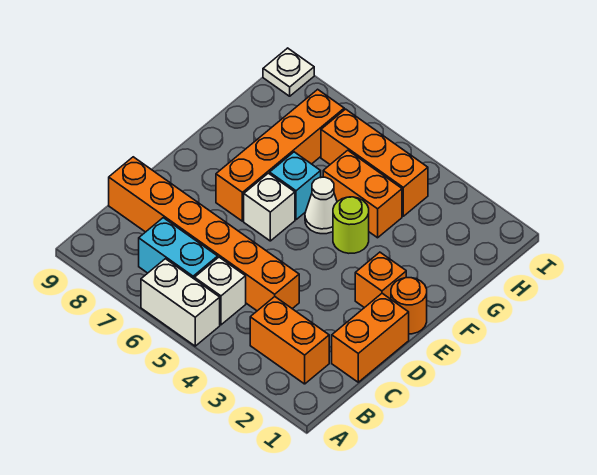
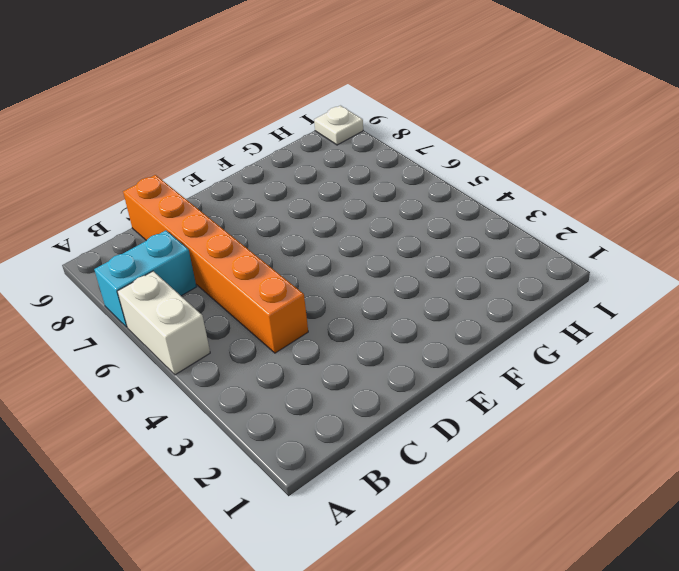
cyan brick A7:B7 level 1 -> cyan brick B6:B7 level 1
none -> orange brick B2:B3 level 1
none -> white brick B5 level 1
none -> orange brick C1:D1 level 1

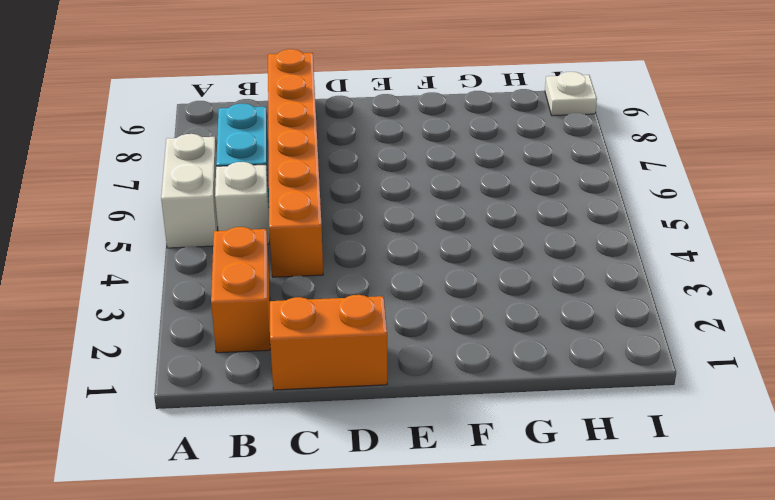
none -> orange round brick E1 level 1
none -> orange brick E2 level 1
none -> white brick E6 level 1

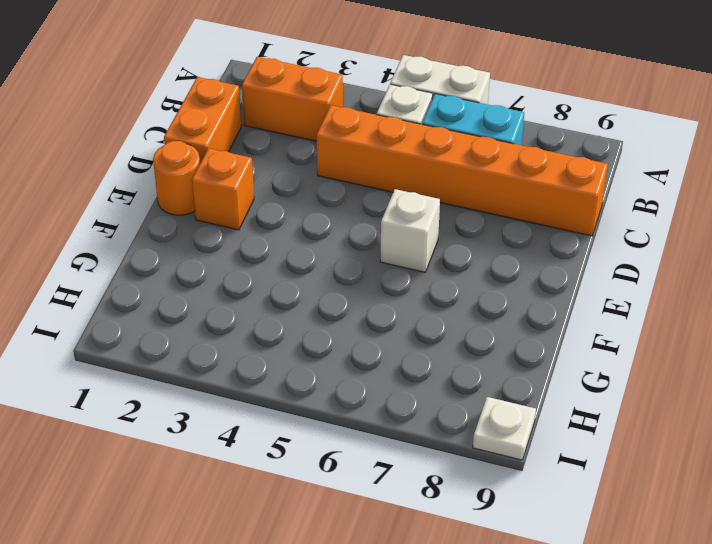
none -> orange brick E7:H7 level 1
none -> lime round brick F4 level 1
none -> white cone F5 level 1

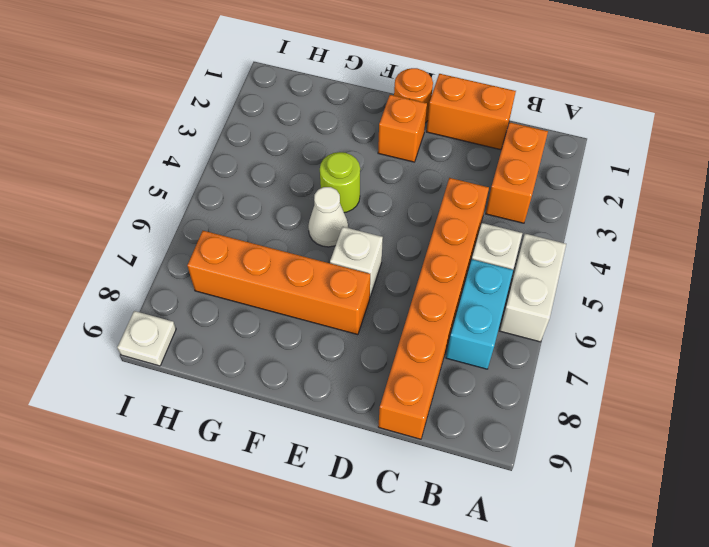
none -> cyan brick F6 level 1
none -> orange brick G4:G5 level 1
none -> orange brick H4:H6 level 1

